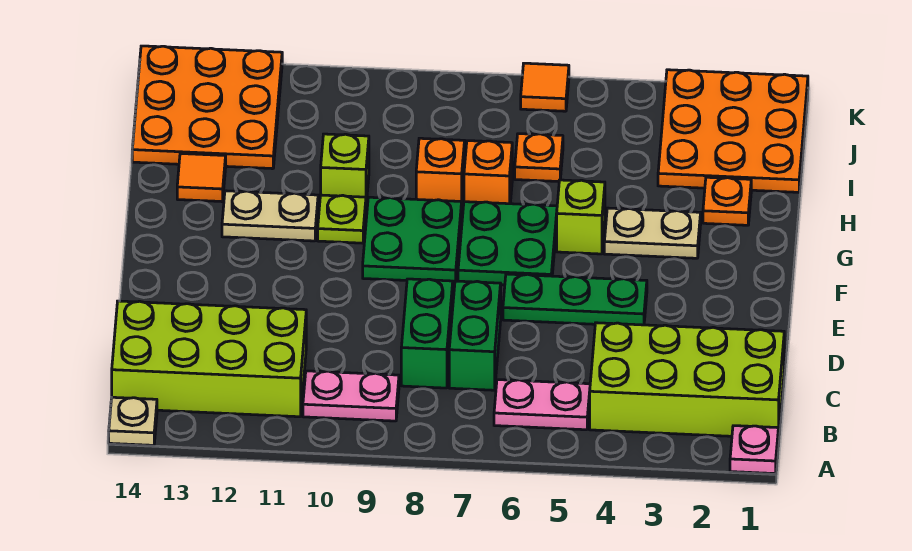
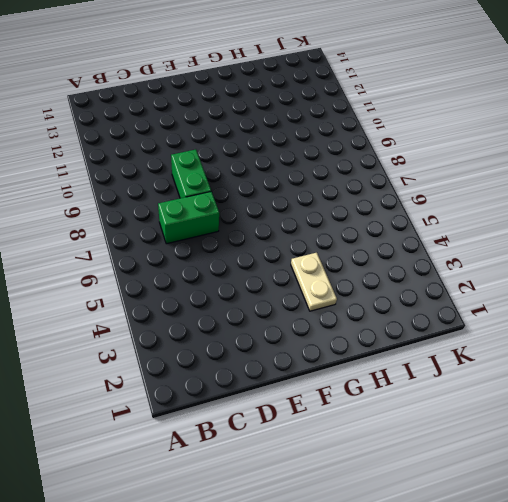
green brick D8:D9 level 1 -> green brick C8:D8 level 1
none -> pink plate A1 level 1
none -> tan plate A14 level 1
none -> lime brick B1:C4 level 1

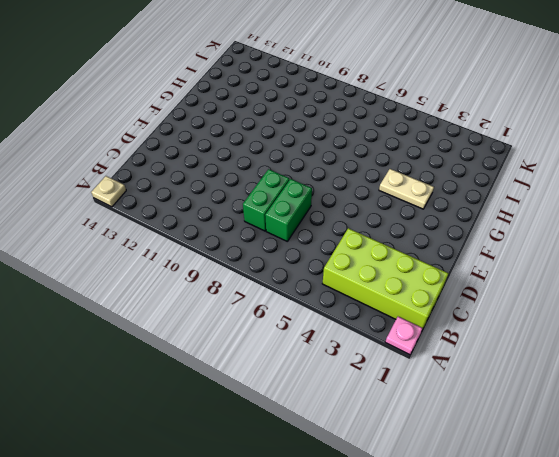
none -> pink plate B5:B6 level 1
none -> pink plate B9:B10 level 1
none -> lime brick B11:C14 level 1

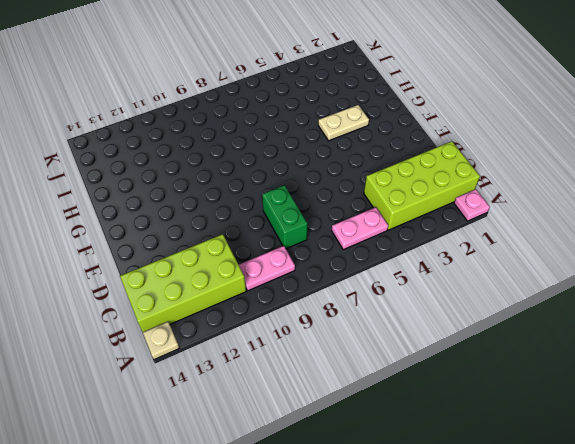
none -> green brick C7:D7 level 1
none -> green plate E4:E6 level 1
none -> green plate F6:G7 level 1

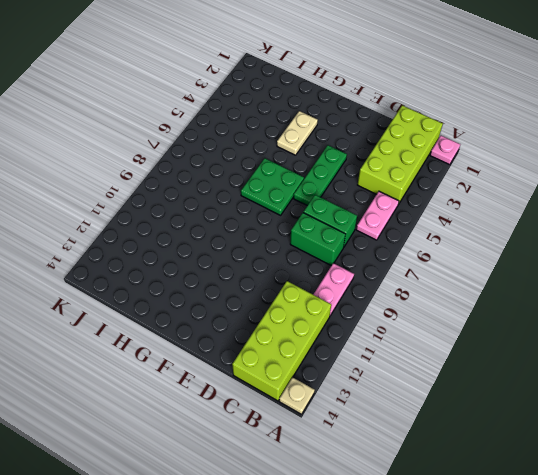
none -> green plate F8:G9 level 1
none -> lime brick G5 level 1
none -> lime plate G10 level 1

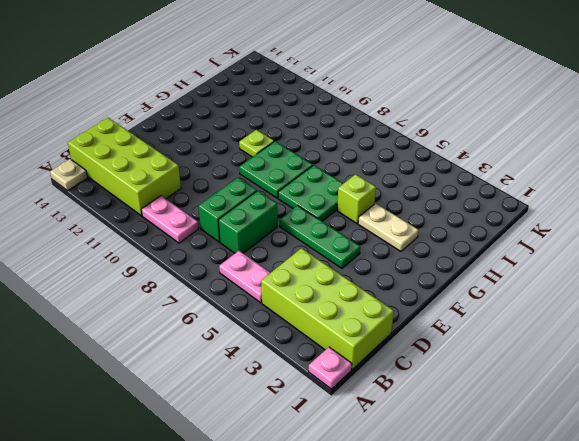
none -> tan plate G11:G12 level 1
none -> orange plate H2 level 1
none -> orange brick H7 level 1

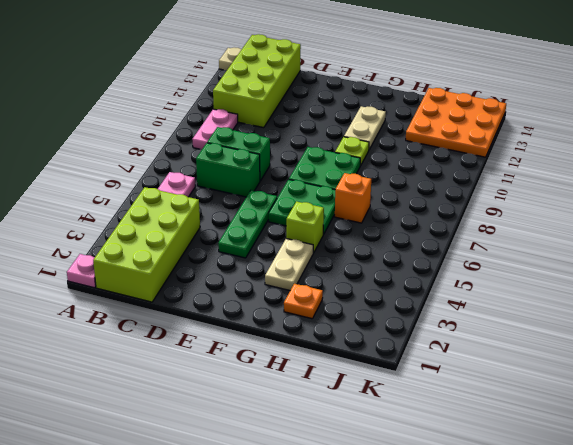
none -> orange brick H8 level 1
none -> lime brick H10 level 1
none -> orange tile H13 level 1

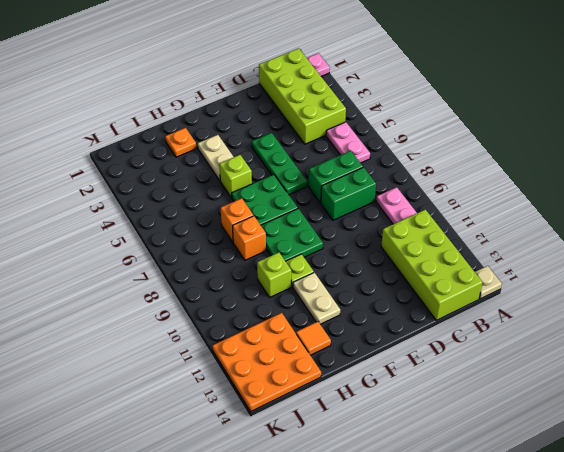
none -> orange plate I1:K3 level 1
none -> orange plate I6 level 1
none -> orange tile K6 level 1

